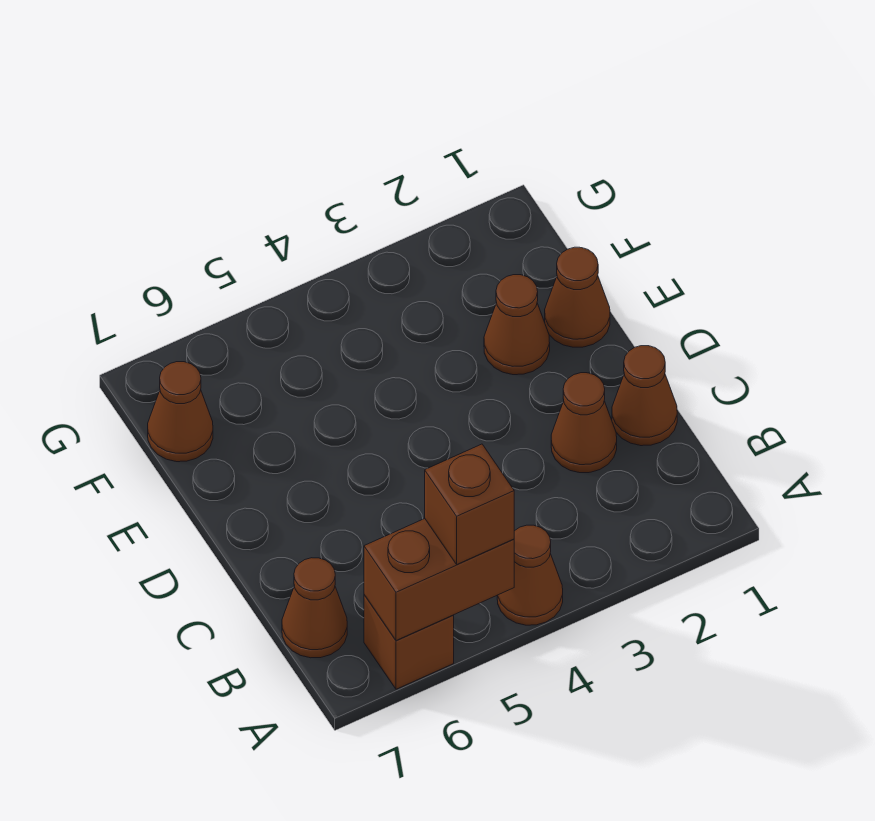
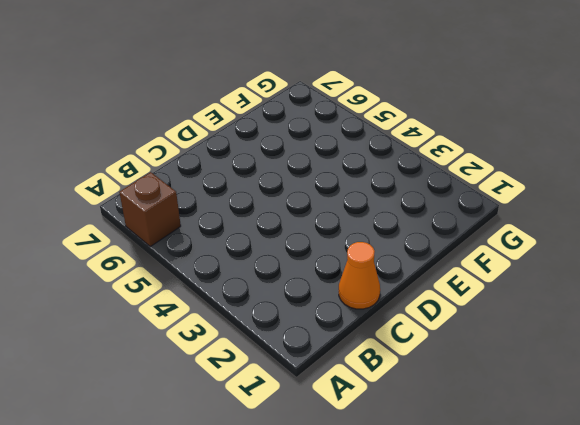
orange cone C1 level 1 -> brown cone C1 level 1
none -> brown cone A4 level 1
none -> brown cone B7 level 1

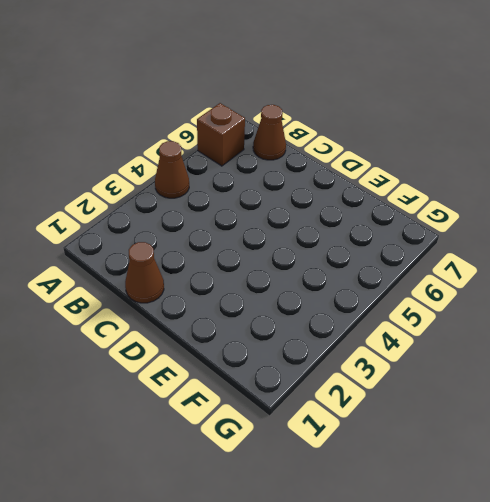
none -> brown cone C2 level 1
none -> brown cone E1 level 1

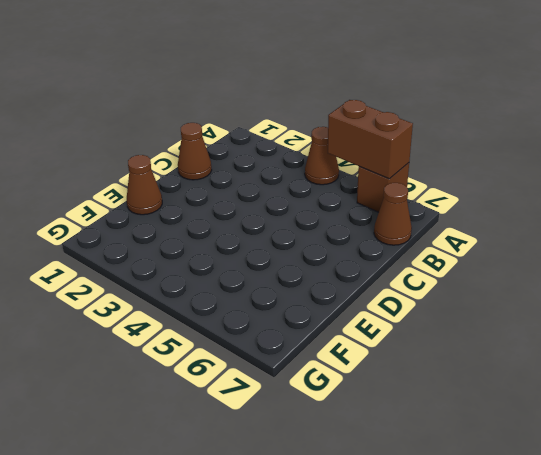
none -> brown cone C2 level 1
none -> brown cone E2 level 1

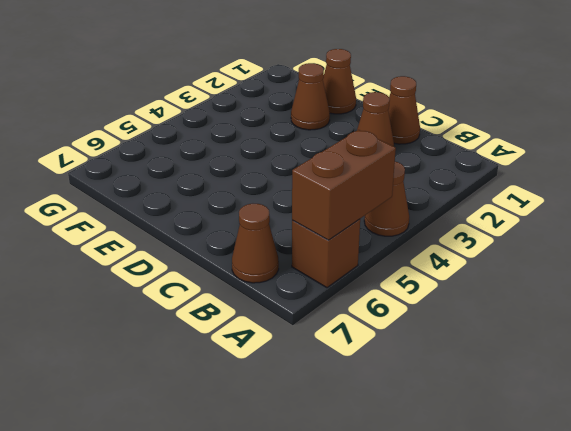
none -> brown cone F7 level 1
none -> brown brick A5 level 3

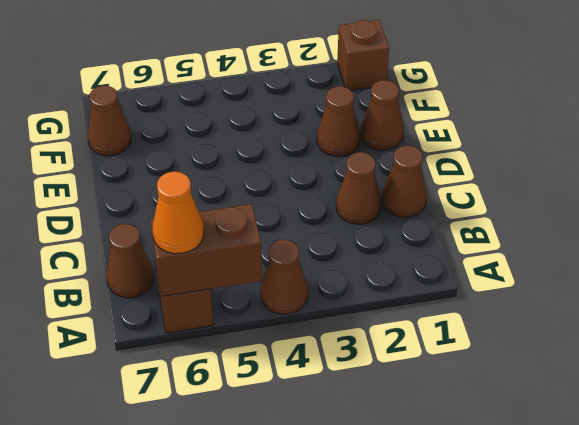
orange cone A6 level 3 -> none
brown brick G1 level 1 -> brown brick A5 level 3

